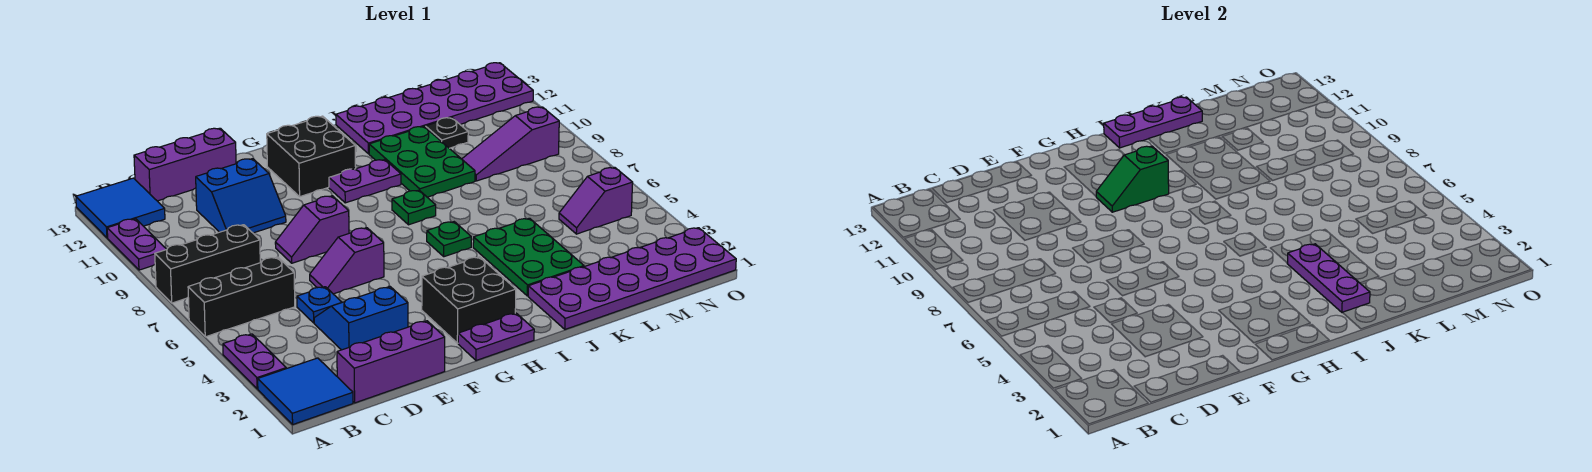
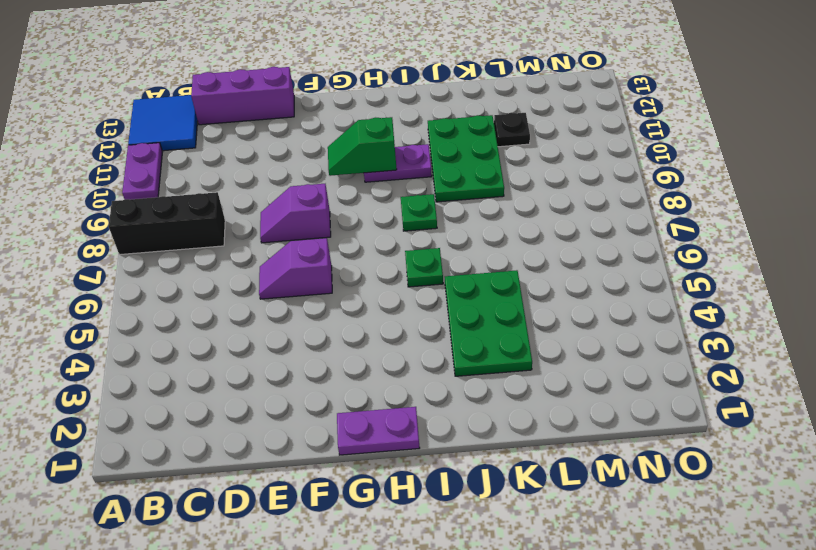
none -> blue tile A1:B2 level 1
none -> purple plate A3:A4 level 1
none -> black brick A6:C6 level 1

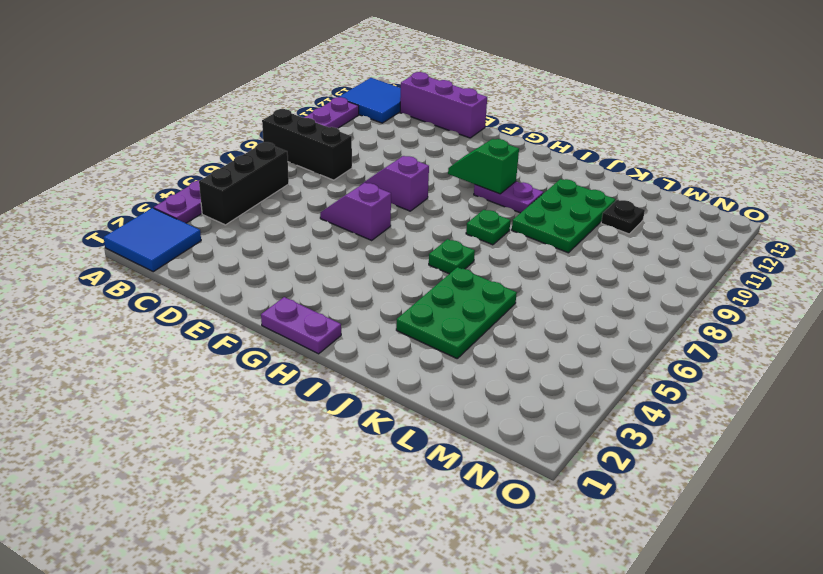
black brick B4:B6 level 1 -> black brick A6:C6 level 1
none -> purple brick C1:E1 level 1
none -> blue slope D3:E4 level 1 top 3
none -> blue plate D5 level 1

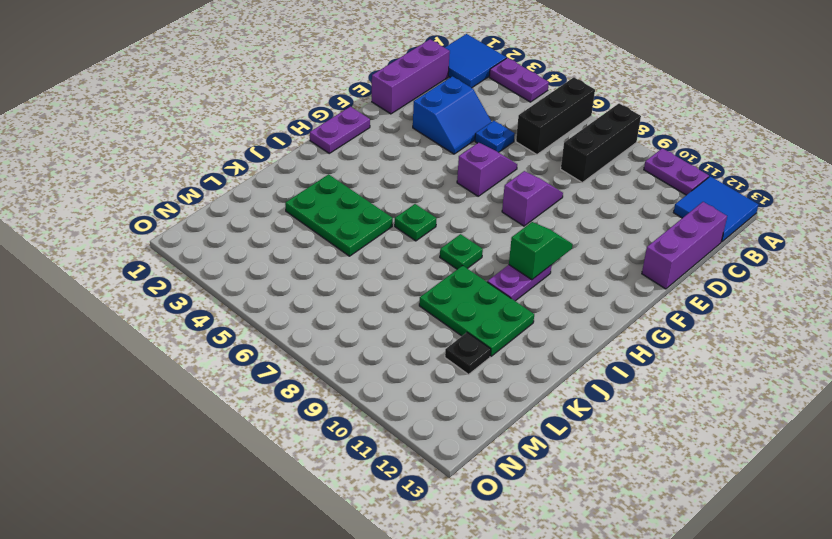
none -> blue slope D10:E11 level 1 top 11
none -> black brick G2:H3 level 1
none -> black brick G11:H12 level 1

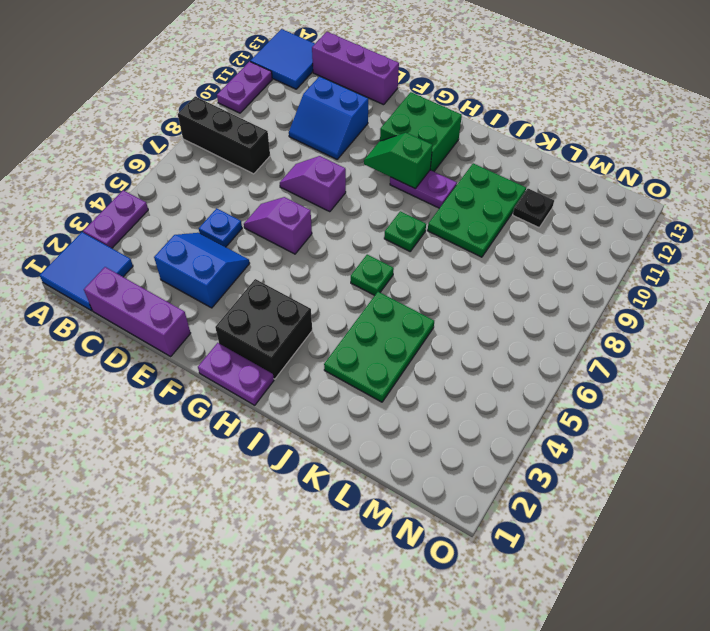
green brick G11:H12 level 1 -> black brick G11:H12 level 1
none -> black brick A6:C6 level 1
none -> purple plate J1:O2 level 1
none -> purple plate J12:O13 level 1

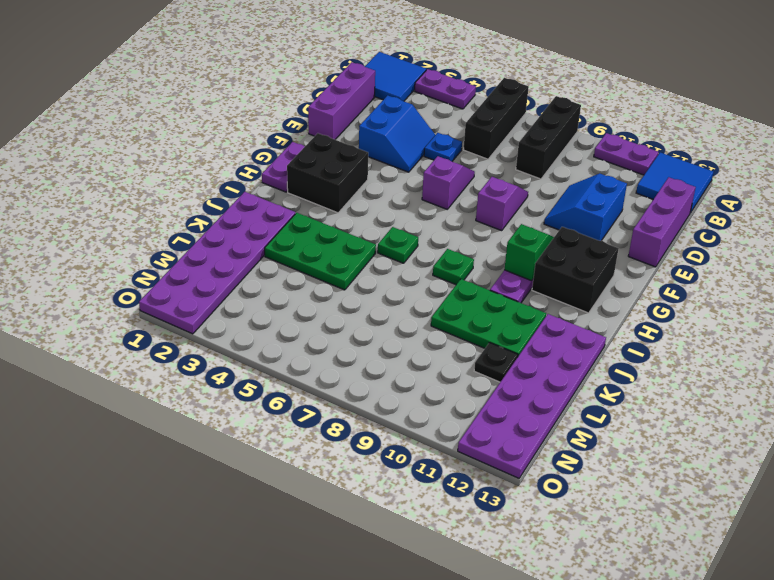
none -> purple slope L9:N9 level 1 top N
none -> purple slope M5:N5 level 1 top N
none -> purple plate I13:K13 level 2

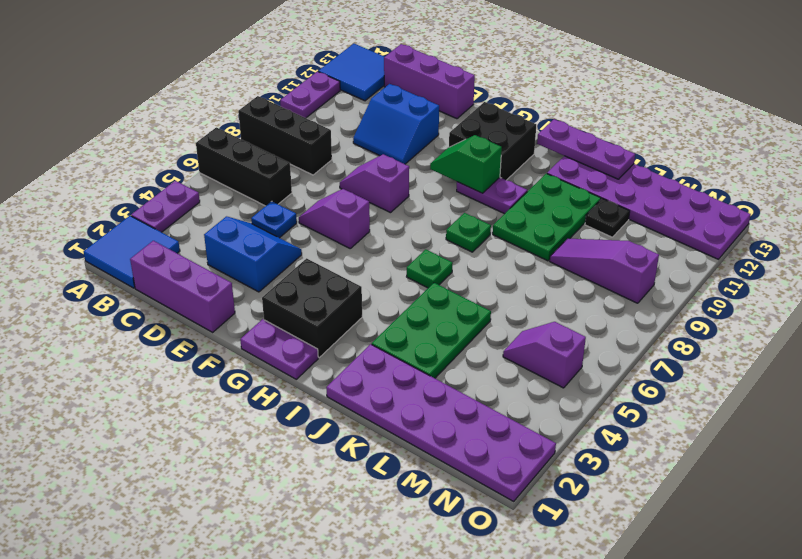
none -> purple plate J2:J4 level 2

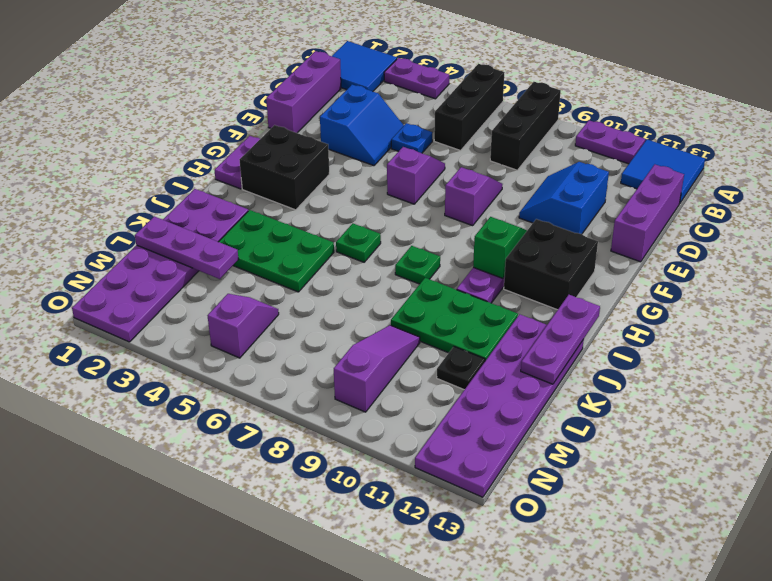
purple plate L1:L3 level 2 -> purple plate J2:J4 level 2

